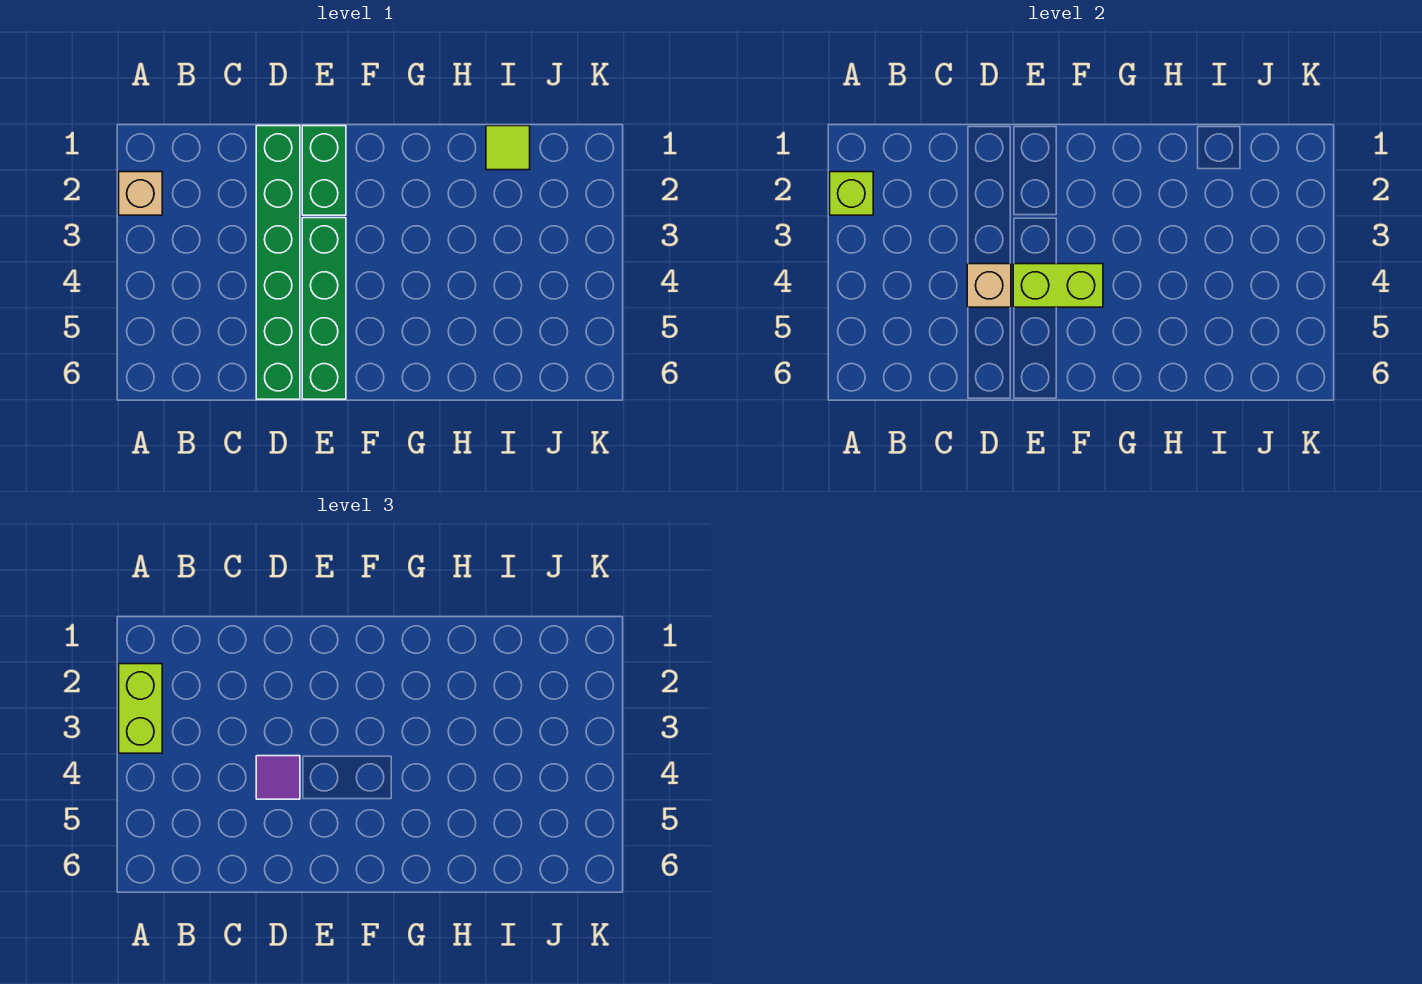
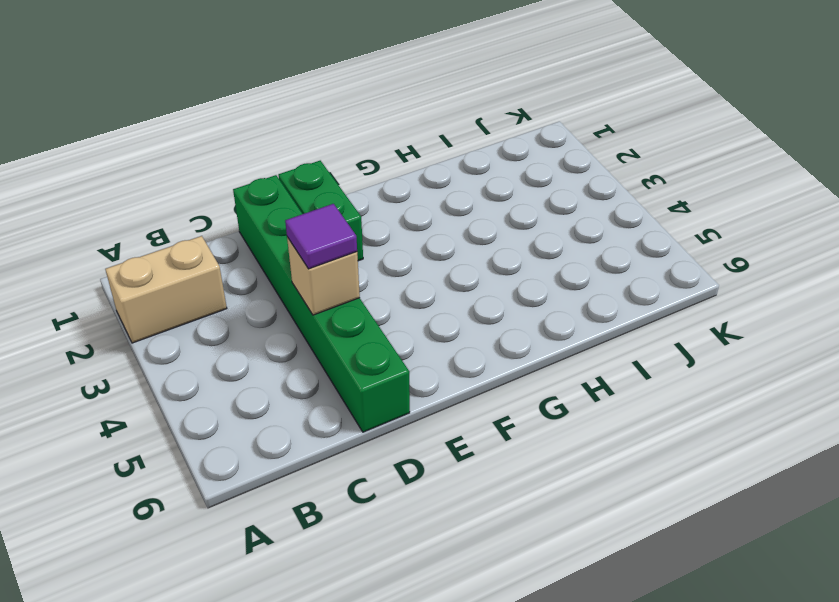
tan brick A2:B2 level 1 -> tan brick A2 level 1
none -> green brick E3:E6 level 1
none -> lime tile I1 level 1

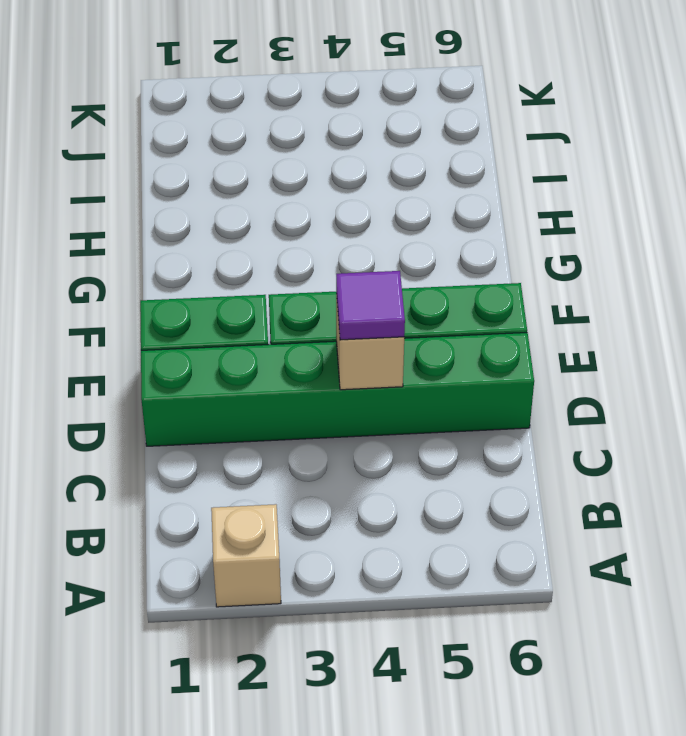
none -> lime tile I1 level 1
none -> lime brick A2 level 2

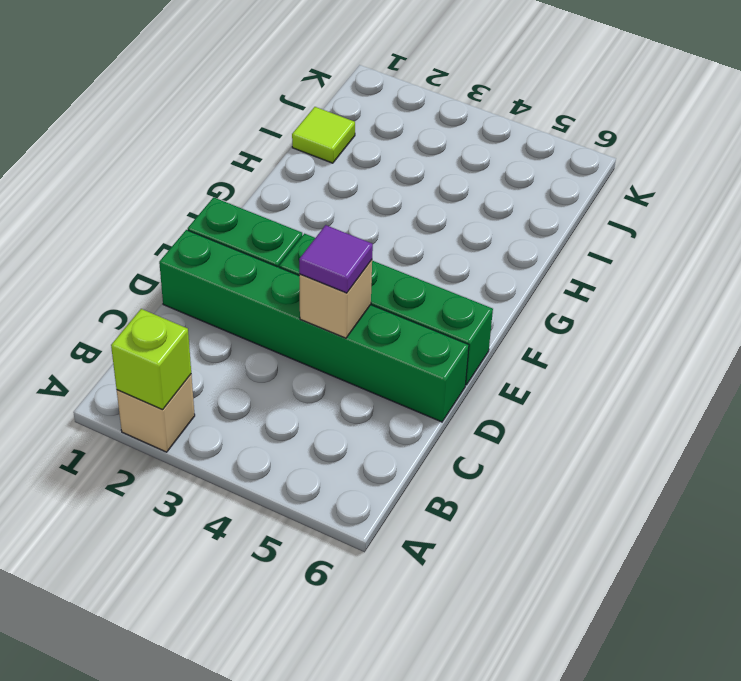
none -> lime brick E4:F4 level 2
none -> lime brick A2:A3 level 3

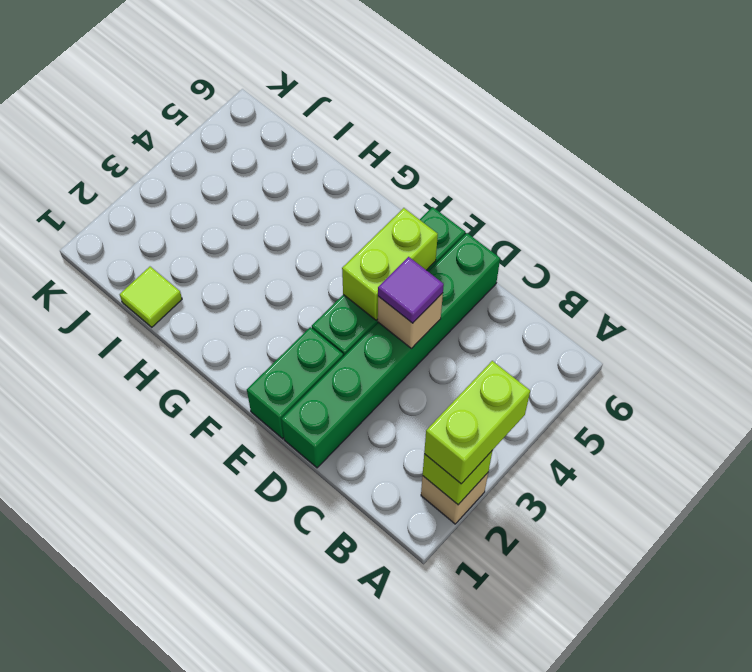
lime brick E4:E5 level 2 -> lime brick E4:F4 level 2

